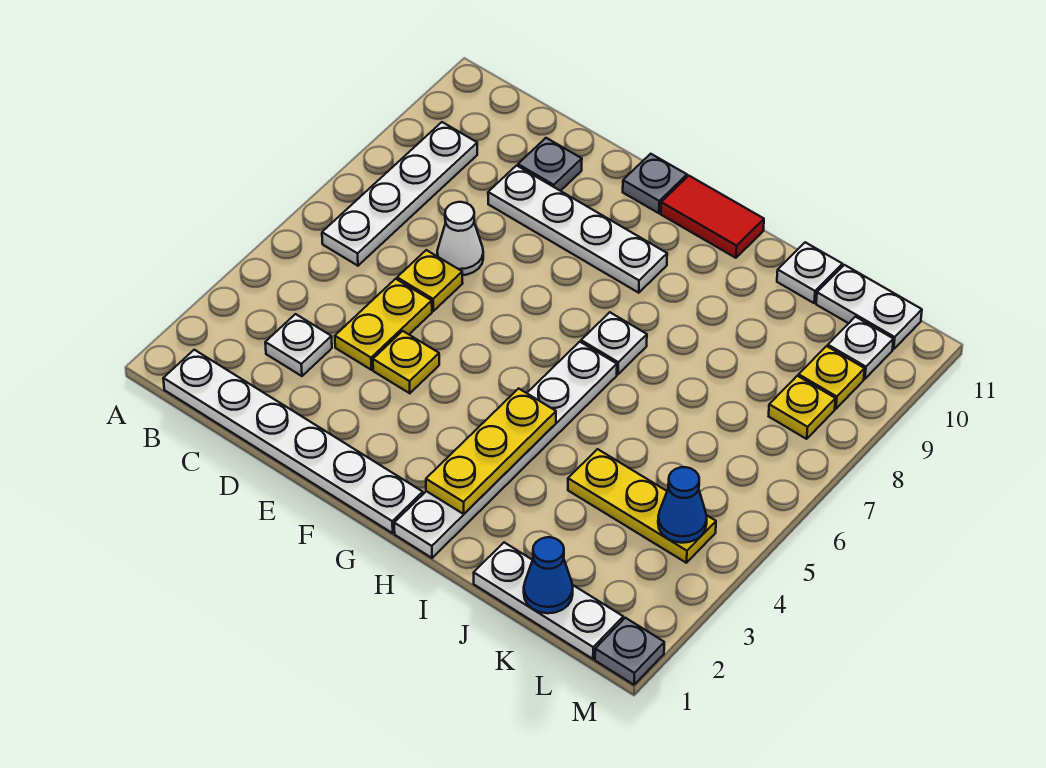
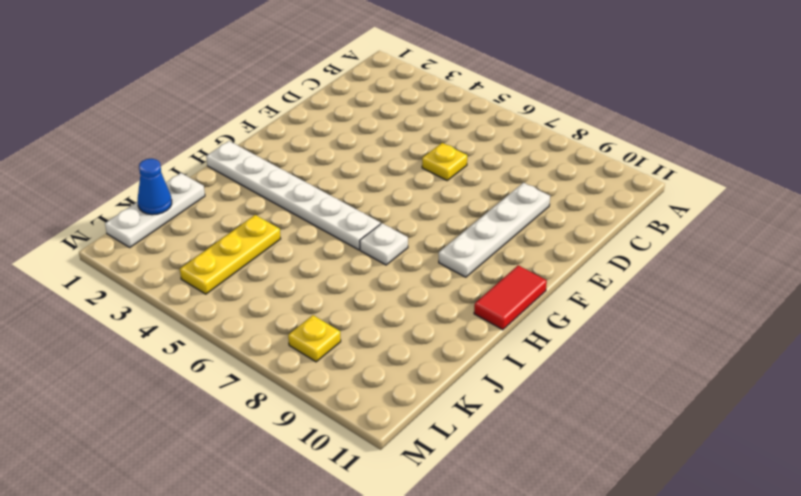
none -> white plate B1:G1 level 1
none -> white plate B6:B9 level 1
none -> white plate C3 level 1

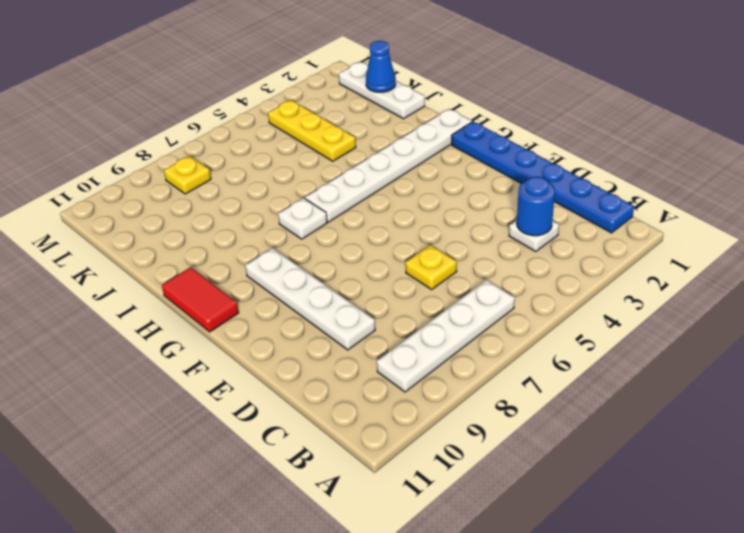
blue plate B1:G1 level 1 -> white plate B1:G1 level 1
blue round brick C3 level 2 -> none
none -> yellow plate D4:D5 level 1
none -> white cone D7 level 1
none -> grey plate D10 level 1

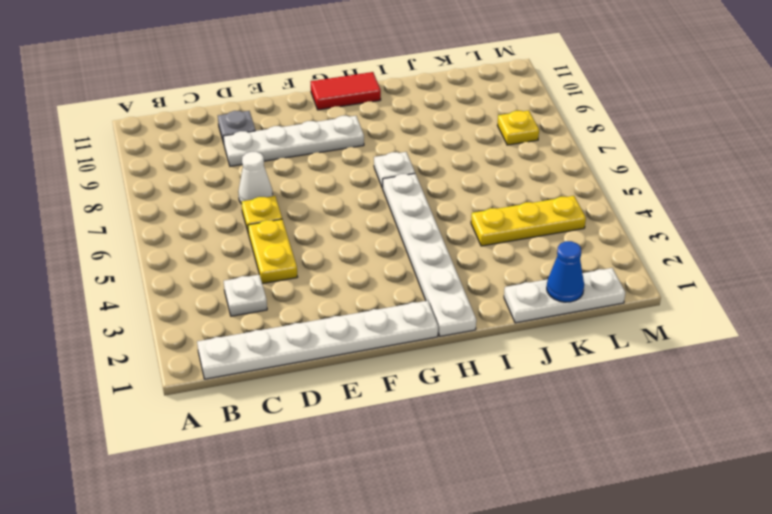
none -> white plate B6:B9 level 1
none -> yellow plate E4 level 1
none -> grey plate F11 level 1

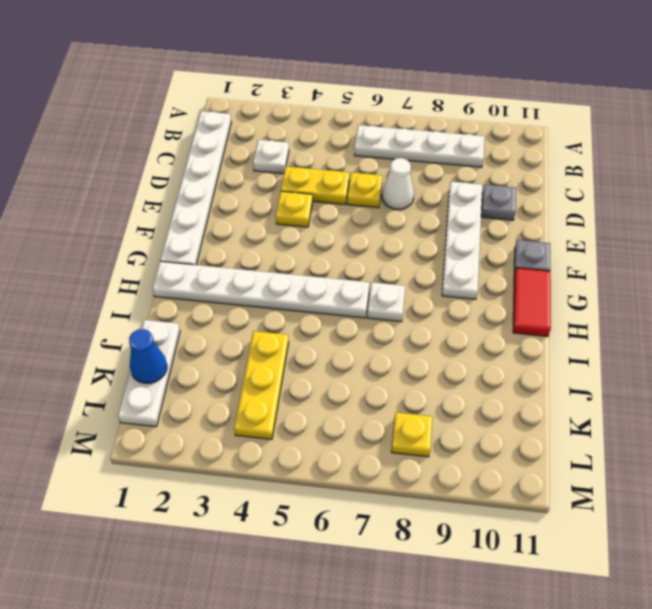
none -> white plate J11 level 1
none -> white plate K11:L11 level 1
none -> yellow plate L9 level 1

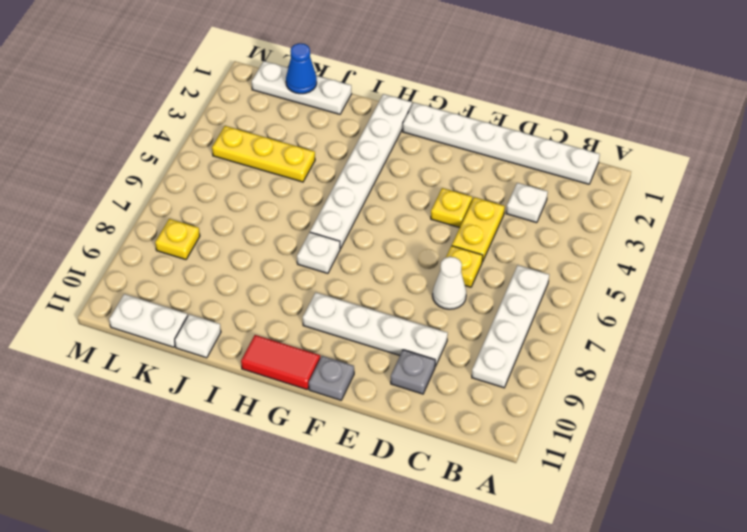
none -> yellow plate L9 level 1
none -> white plate L10 level 1
none -> grey plate M1 level 1

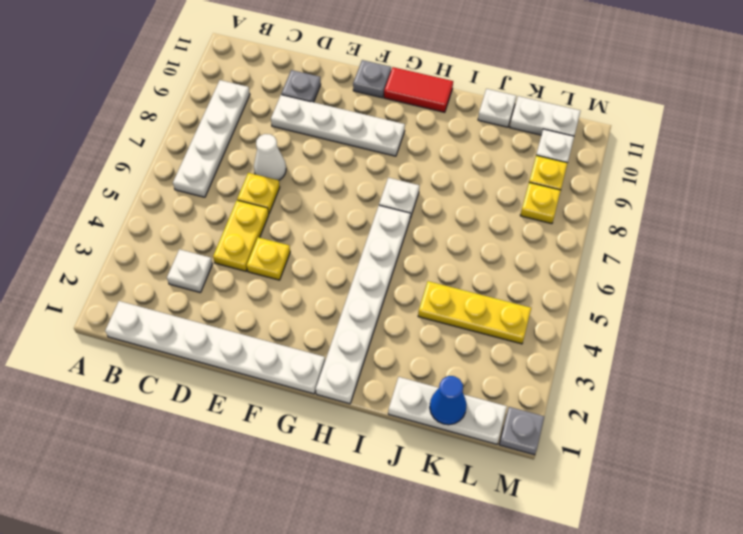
none -> yellow plate H2:H4 level 2
none -> blue cone L4 level 2

